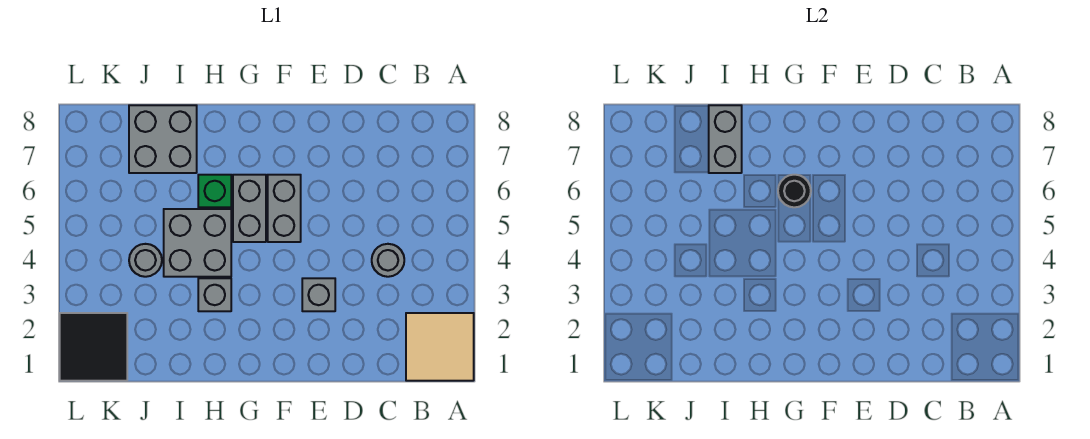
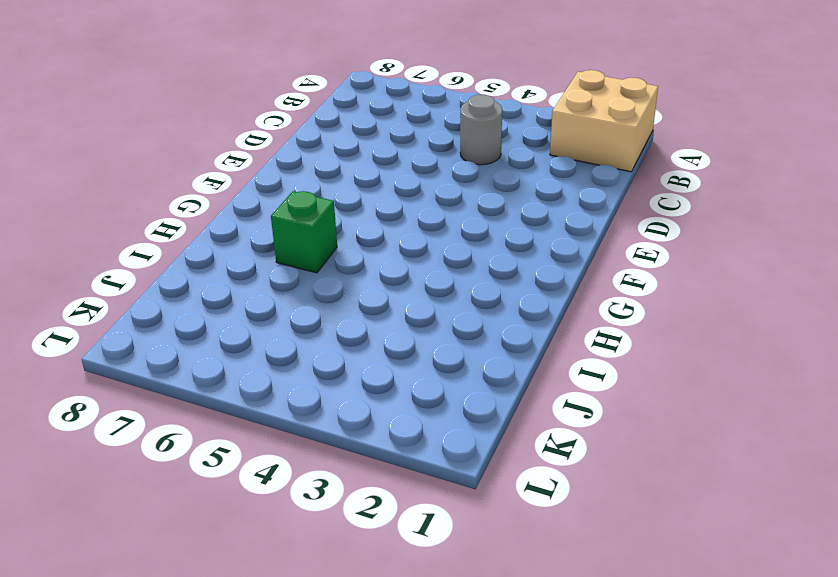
tan brick A1:B2 level 1 -> tan tile A1:B2 level 1
none -> grey brick E3 level 1
none -> grey brick F5:F6 level 1
none -> grey brick G5:G6 level 1

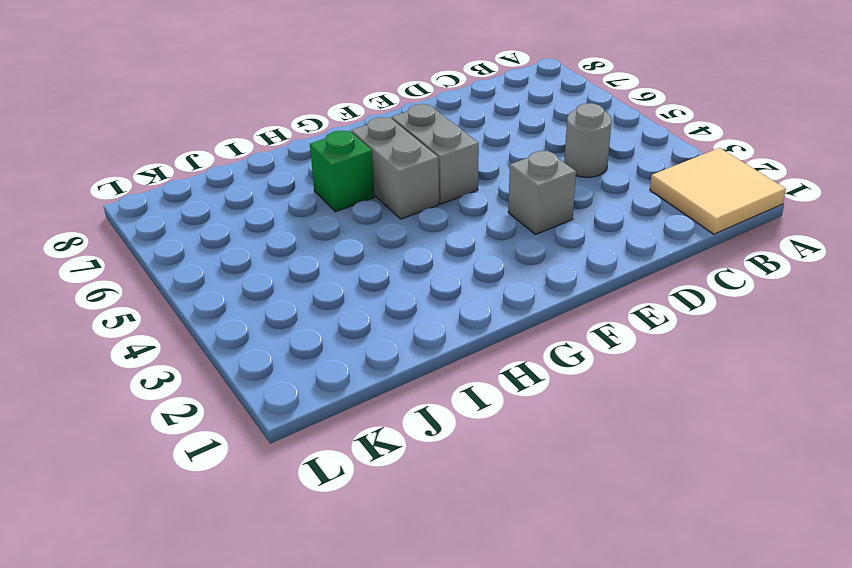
none -> grey brick H3 level 1
none -> grey brick H4:I5 level 1
none -> grey brick I7:J8 level 1

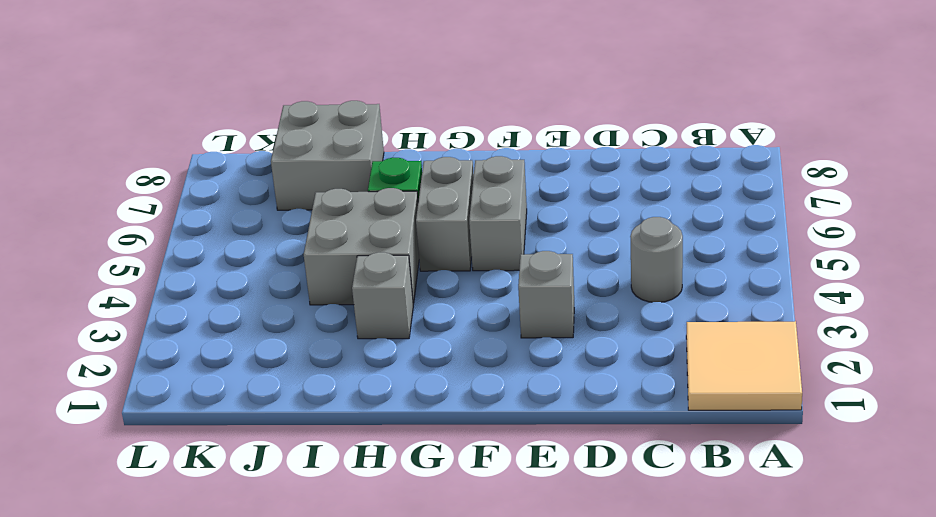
none -> grey round brick J4 level 1
none -> black tile K1:L2 level 1
none -> black round brick G6 level 2

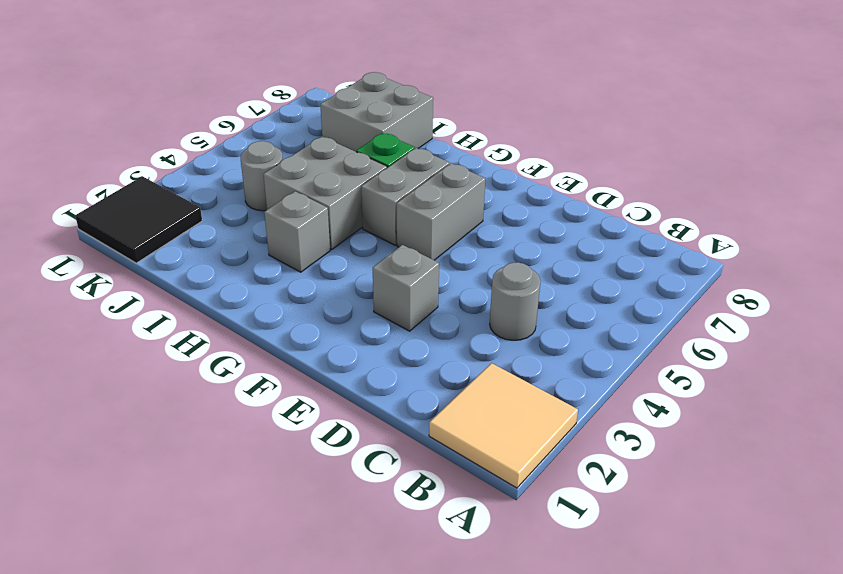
none -> black round brick G6 level 2
none -> grey brick I7:I8 level 2

